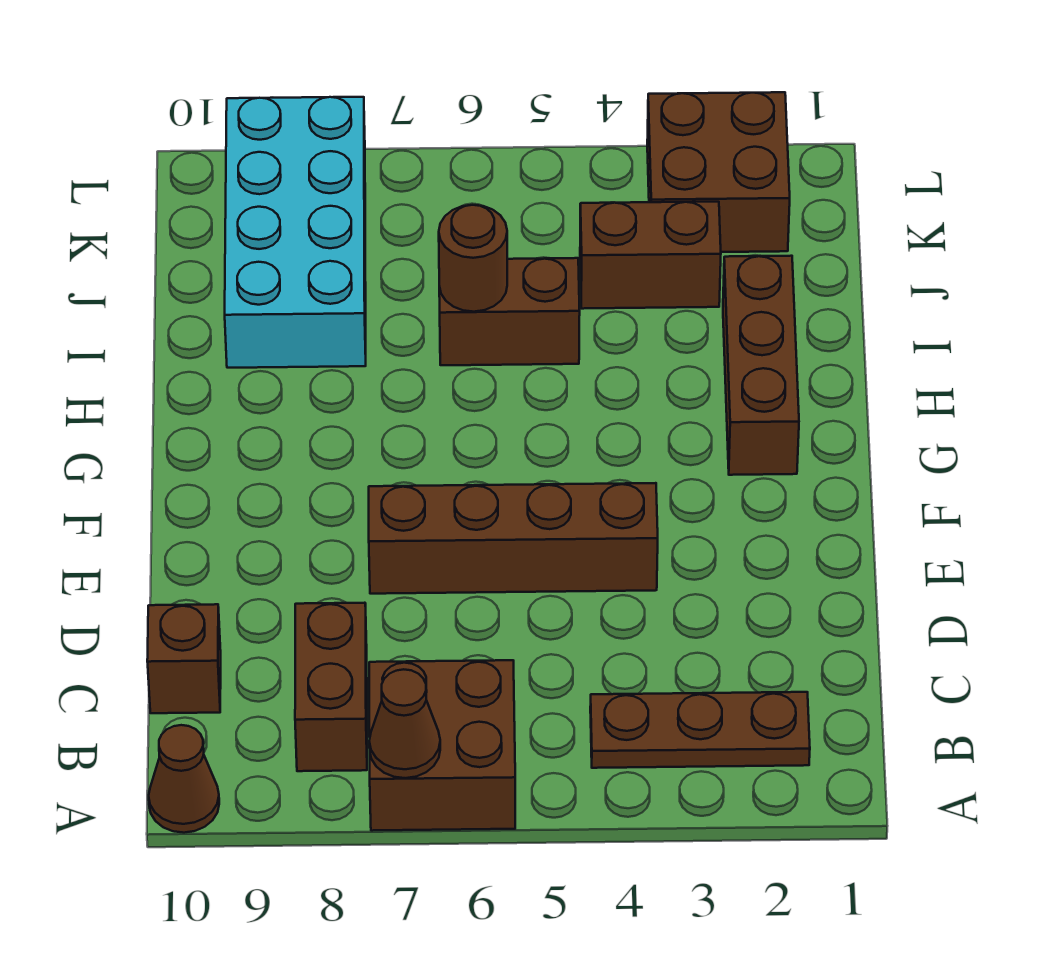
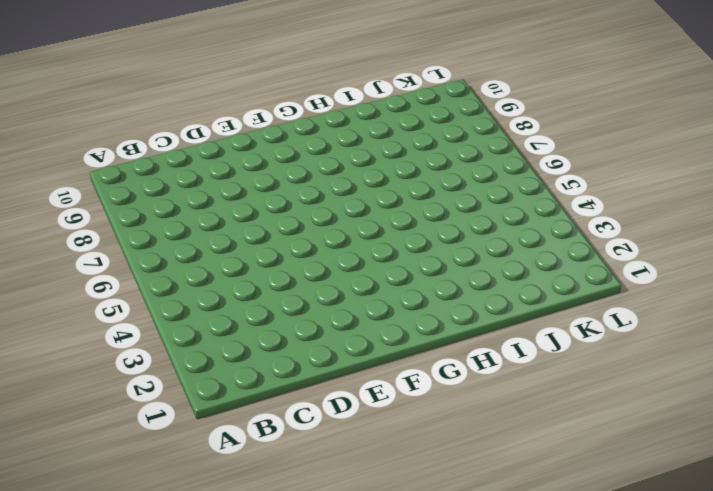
none -> brown brick A6:B7 level 1
none -> brown cone A10 level 1
none -> brown plate B2:B4 level 1

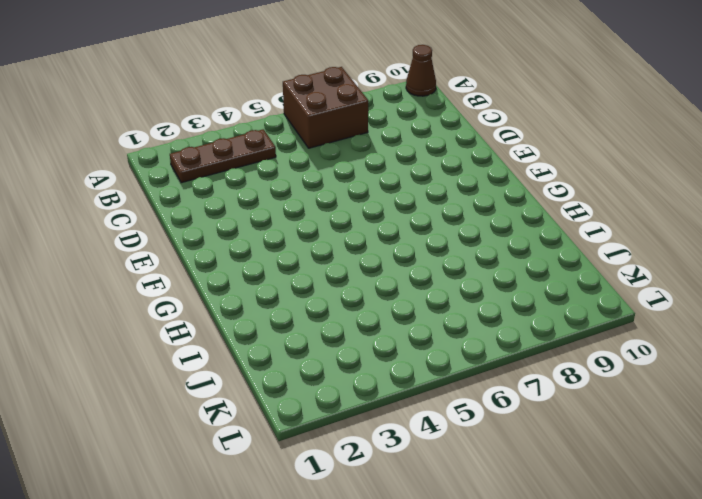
none -> brown brick B8:C8 level 1
none -> brown brick C10 level 1
none -> brown brick E4:E7 level 1

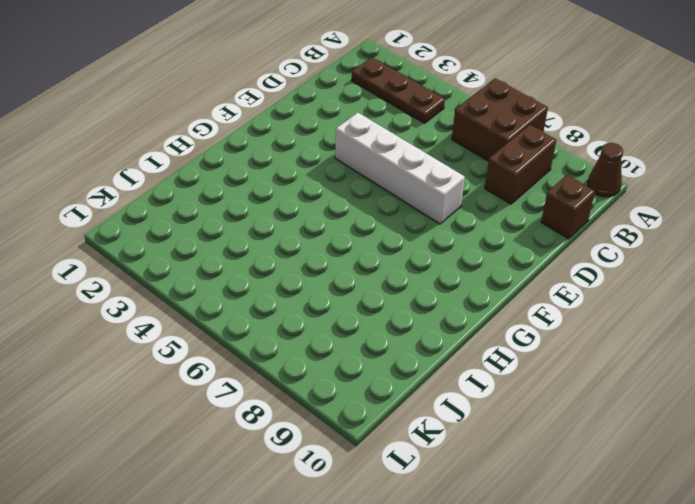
white brick E4:E7 level 1 -> brown brick E4:E7 level 1
none -> brown brick G2:I2 level 1
none -> brown brick I5:I6 level 1
none -> cyan brick I8:L9 level 1

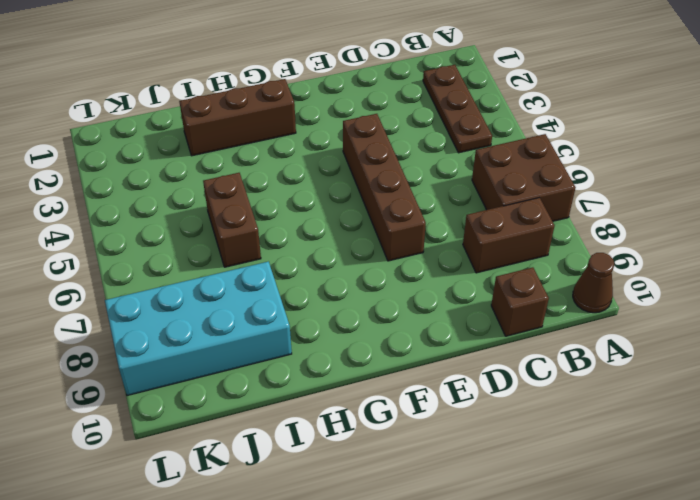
none -> brown brick J3:J4 level 1
none -> brown brick K2:L3 level 1
none -> brown cone A7 level 2

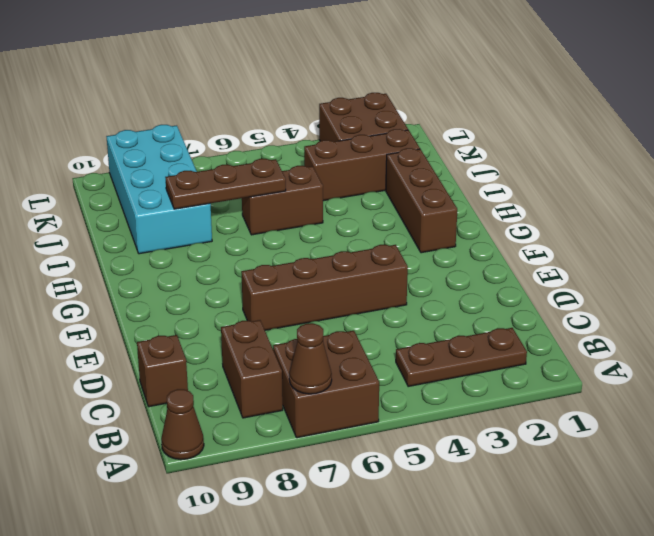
brown plate I6:I8 level 2 -> brown round brick I6 level 2
brown brick J2:J4 level 1 -> brown brick J3:J4 level 1

